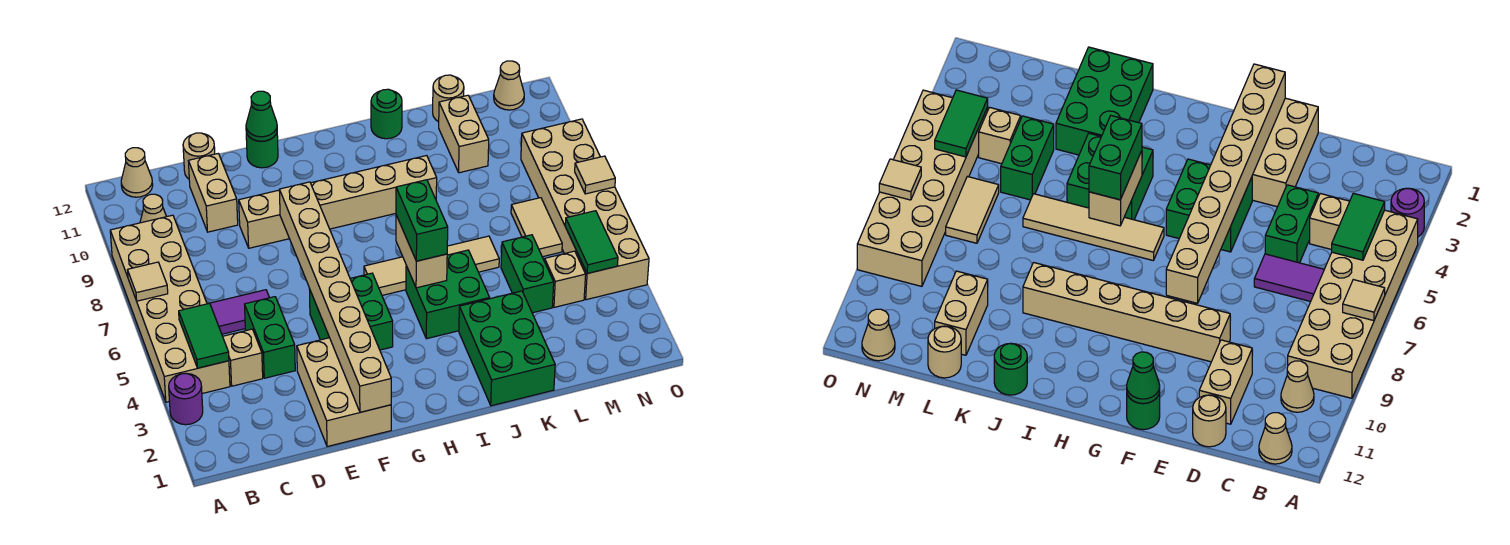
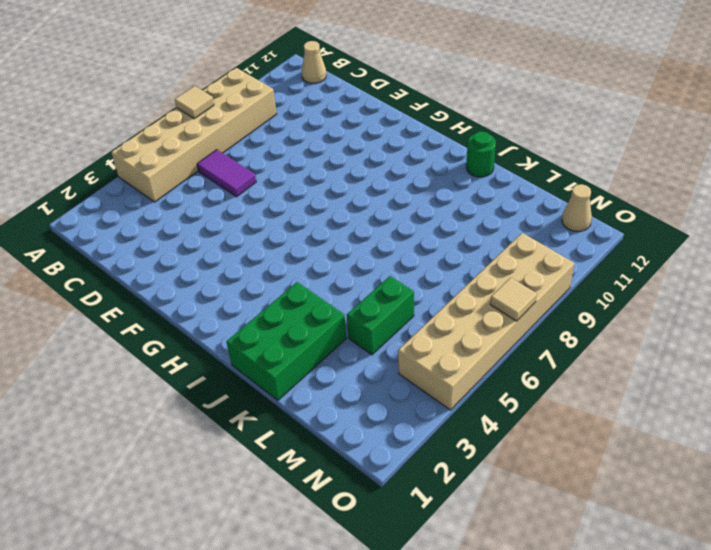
none -> purple round brick A3 level 1
none -> tan cone B10 level 1
none -> tan brick C4 level 1
none -> green brick D4:D5 level 1

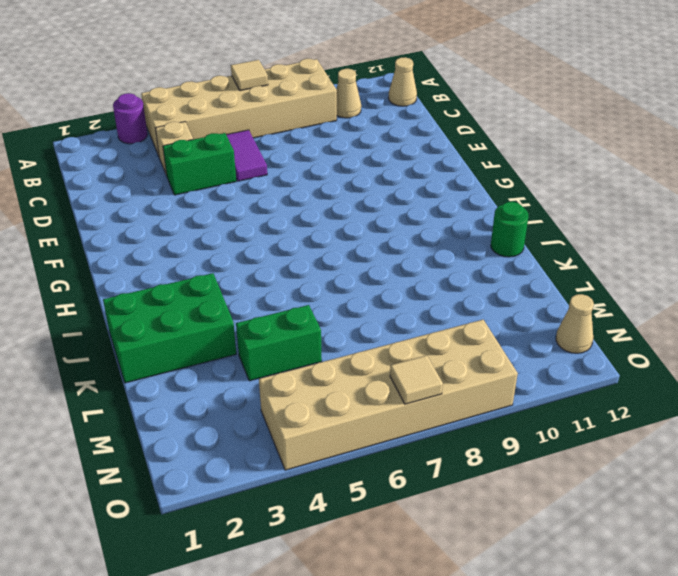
none -> tan brick D10:D11 level 1
none -> tan round brick D12 level 1
none -> tan brick E1:F3 level 1
none -> tan brick E9:J9 level 1

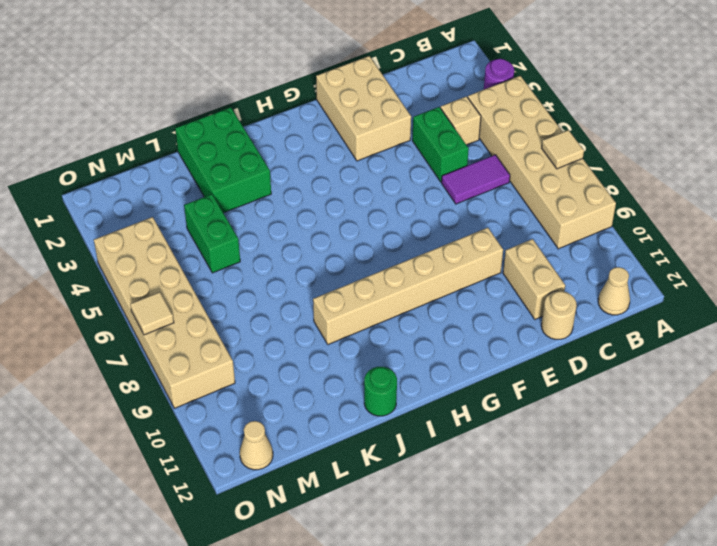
none -> tan cone B10 level 1
none -> green brick F4:G5 level 1
none -> green round brick F12 level 1
none -> tan tile H6:K6 level 1

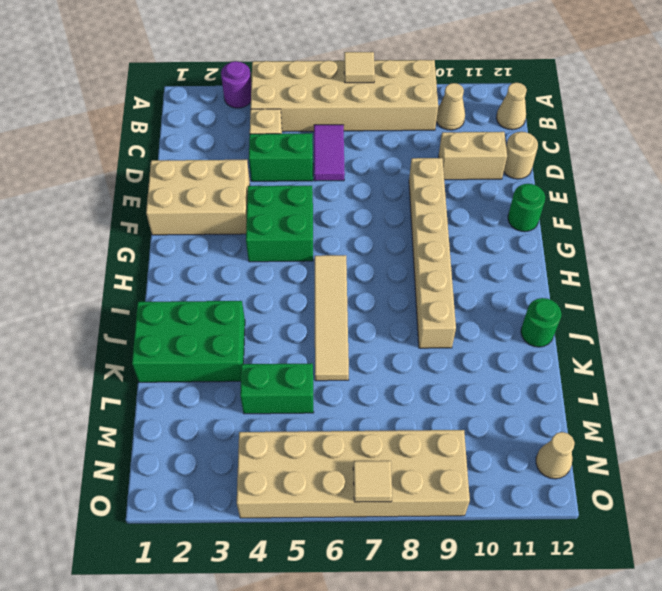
none -> green brick I4:J5 level 1
none -> tan brick L10:L11 level 1
none -> tan round brick L12 level 1
none -> tan brick M4 level 1

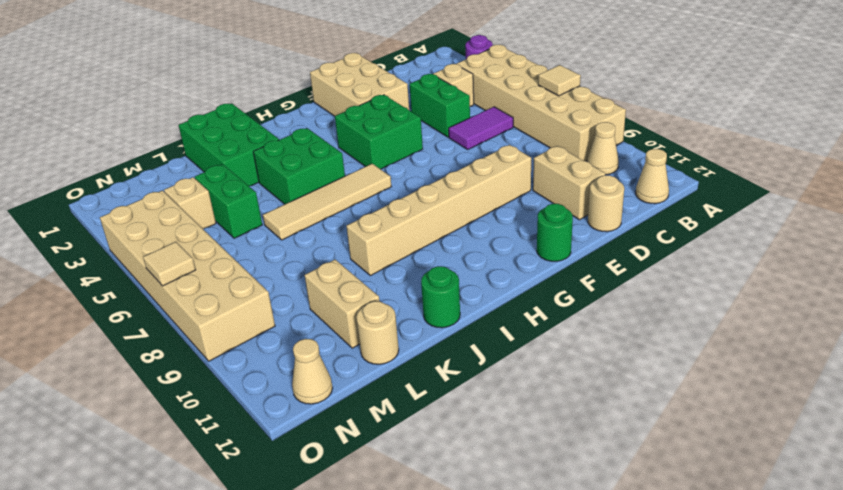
none -> tan tile M6:M7 level 1
none -> green tile B4:B5 level 2
none -> tan brick F1:F8 level 2
none -> green cone F12 level 2

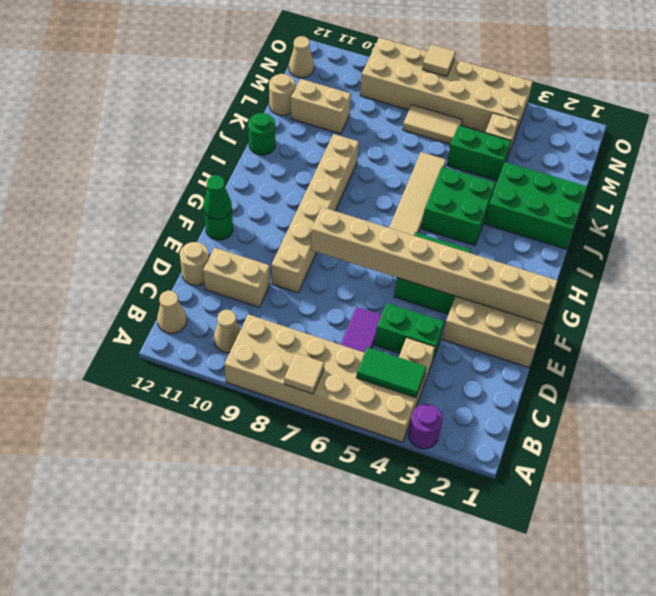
none -> tan brick I5:I6 level 2
none -> green tile N4:N5 level 2
none -> green brick I5:I6 level 3

